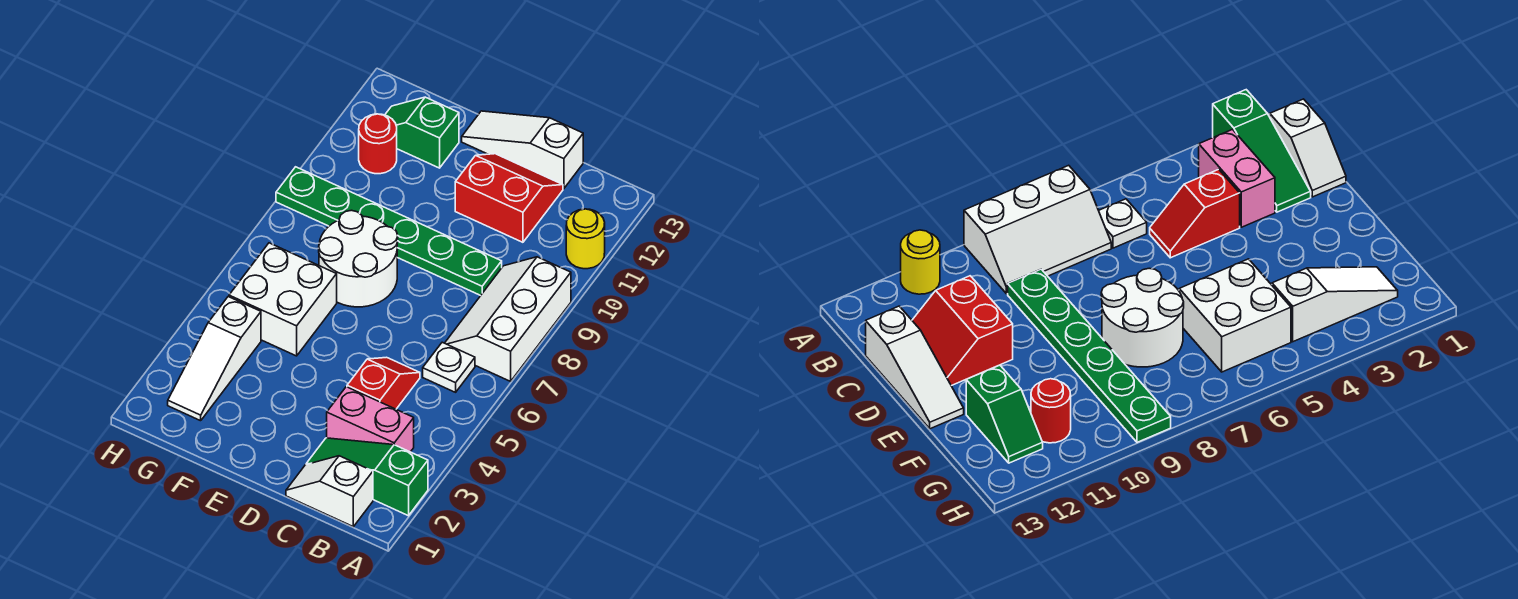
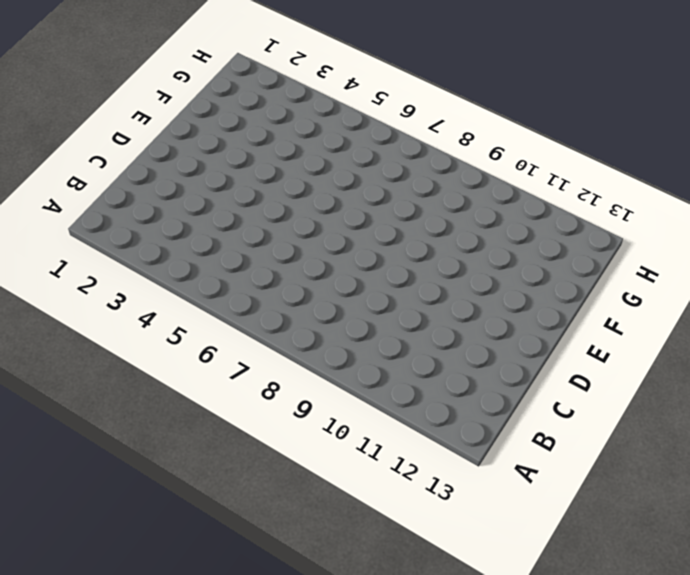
none -> green slope A2:C2 level 1 top A
none -> white slope A7:B9 level 1 top A
none -> yellow round brick A11 level 1

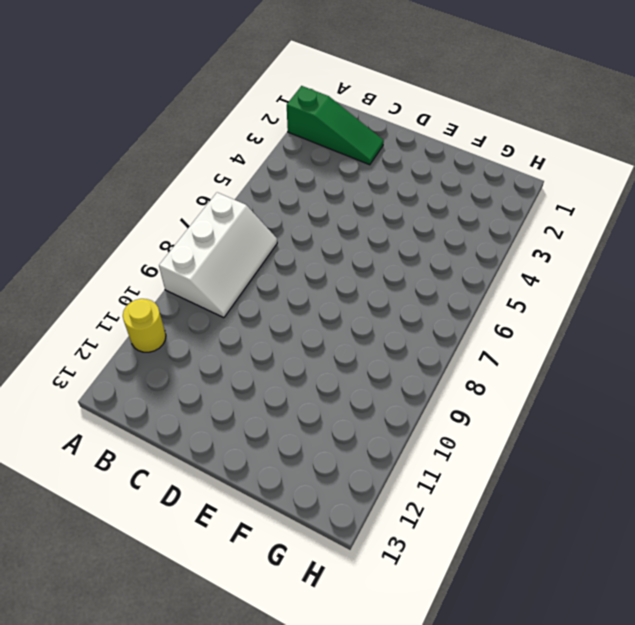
none -> white slope B1:C1 level 1 top B
none -> pink brick B3:C3 level 1
none -> white plate B6 level 1

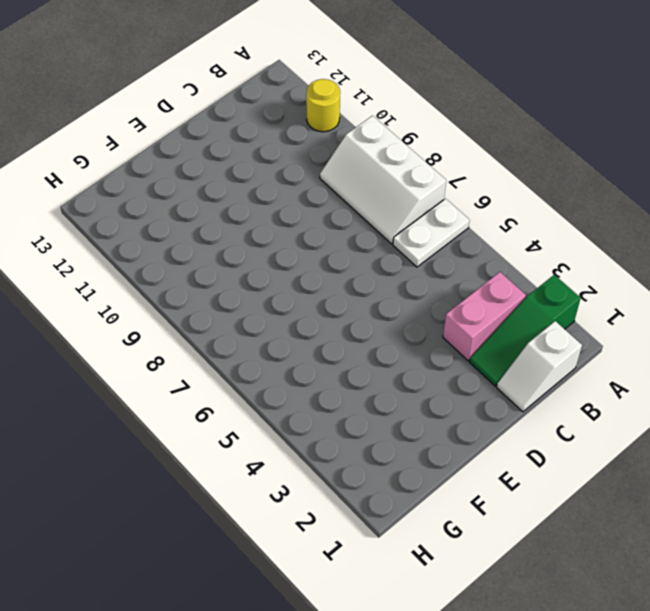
white plate A6:B6 level 1 -> white plate B6 level 1
none -> red slope C4:C5 level 1 top 4
none -> green plate C9:H9 level 1
none -> red slope C11:D12 level 1 top 11

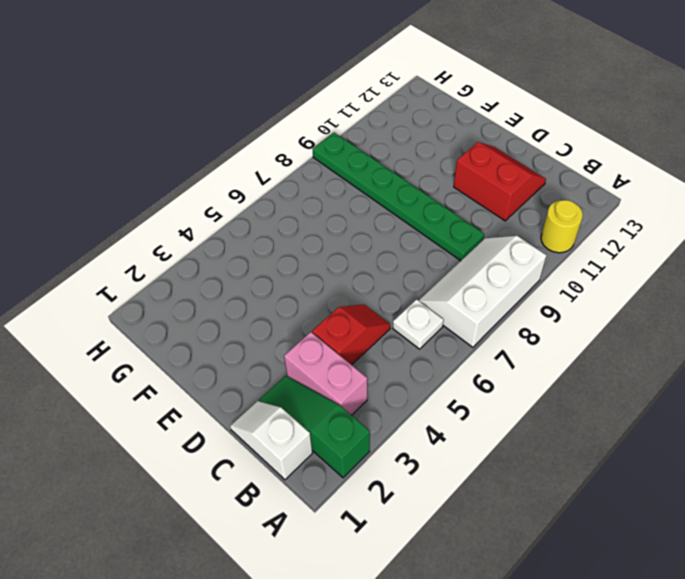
none -> white slope C13:E13 level 1 top C
none -> white round brick E7:F8 level 1
none -> white brick F5:G6 level 1

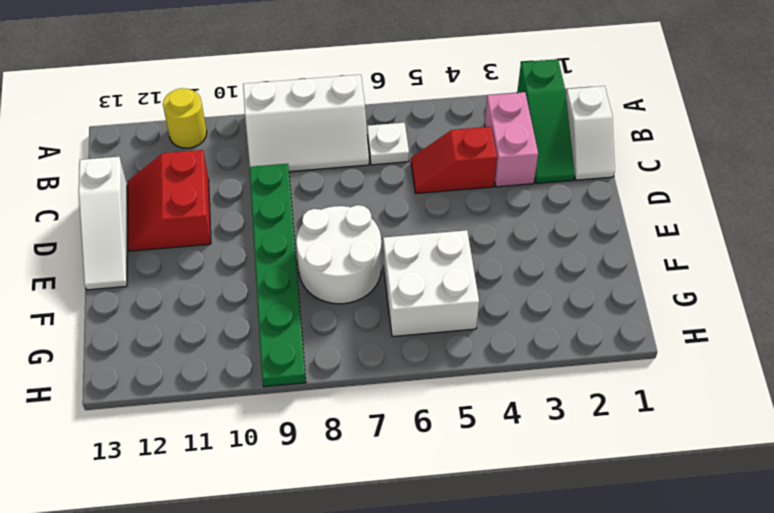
none -> green slope F12:G12 level 1 top F
none -> white slope G2:G4 level 1 top 4
none -> red round brick G11 level 1

